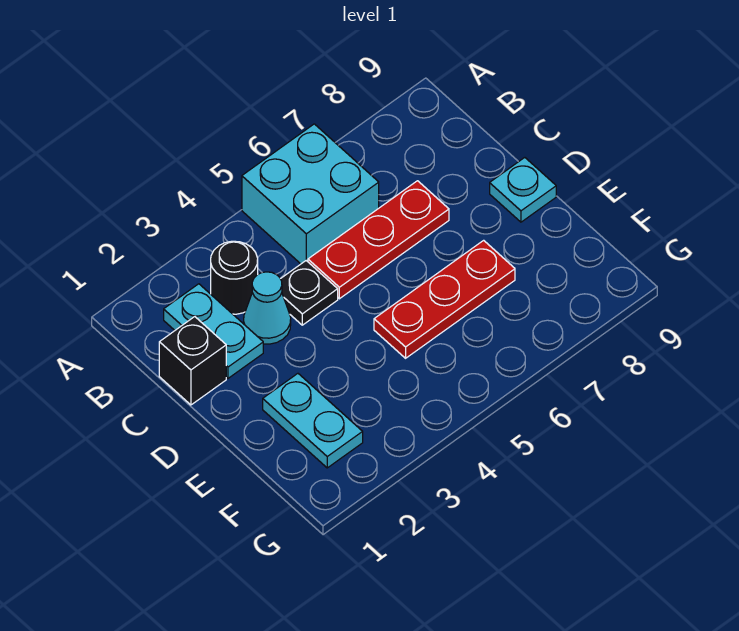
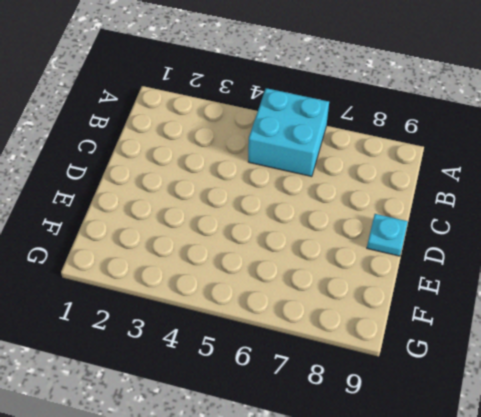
none -> cyan plate B2:C2 level 1
none -> black round brick B3 level 1

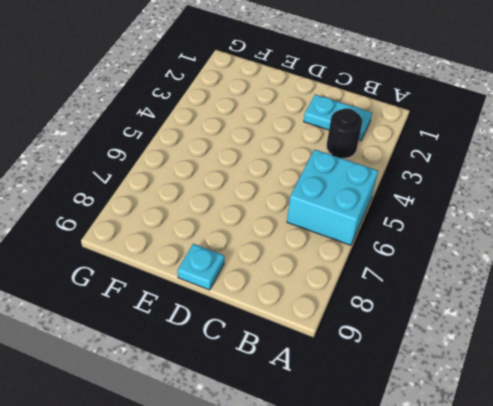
none -> black brick C1 level 1
none -> cyan cone C3 level 1

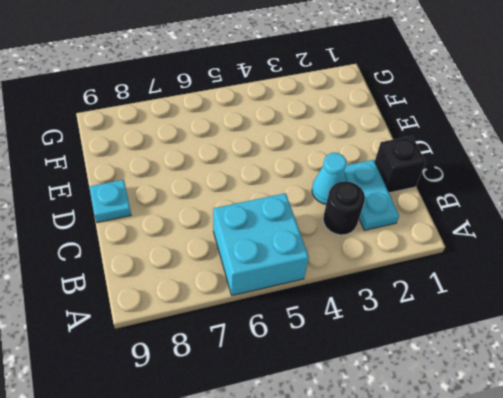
none -> black plate C4 level 1
none -> red plate C5:C7 level 1

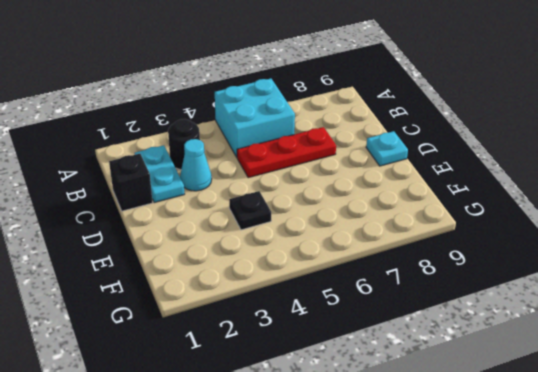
black plate E4 level 1 -> black plate C4 level 1
none -> cyan plate E2:F2 level 1
none -> red plate E5:E7 level 1

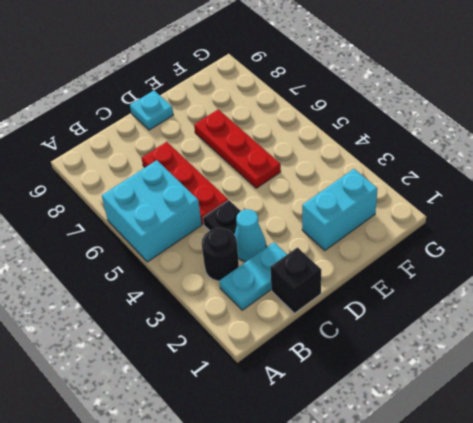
cyan brick E2:F2 level 1 -> cyan plate E2:F2 level 1

